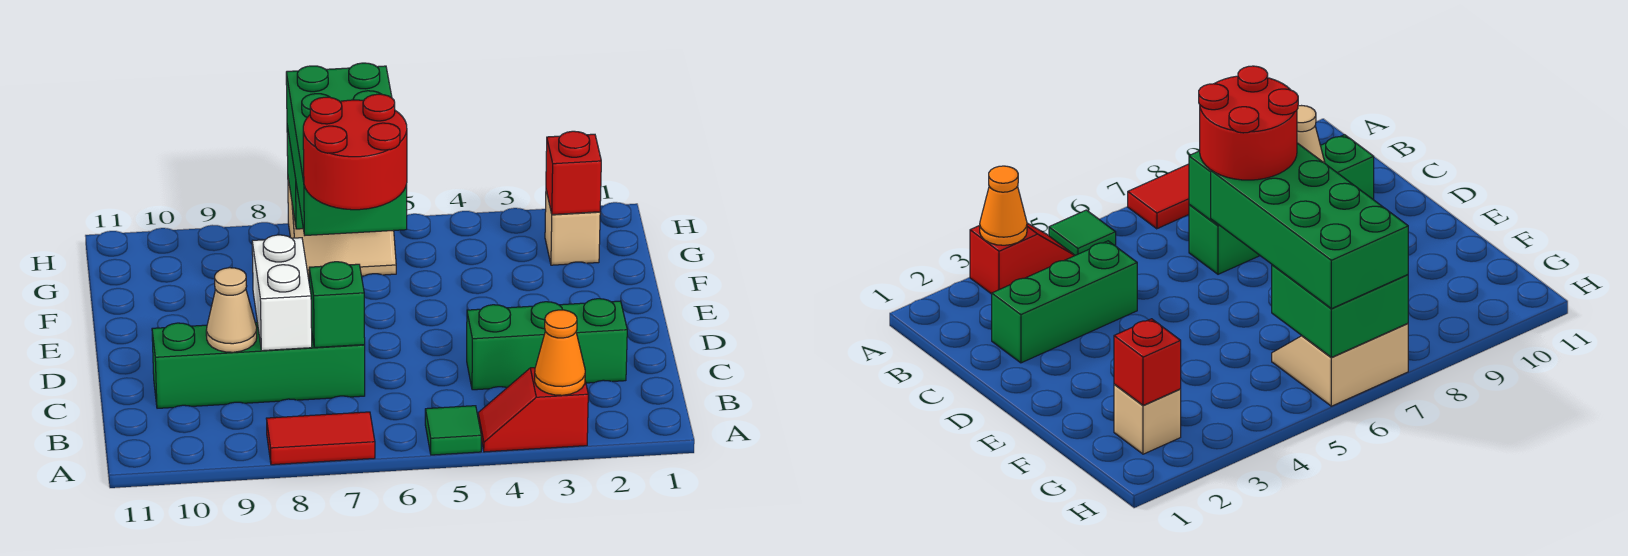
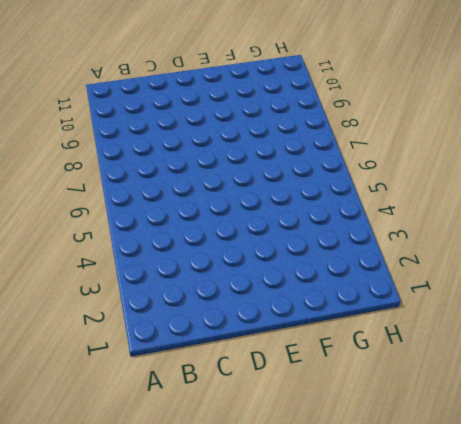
none -> red slope A3:A4 level 1 top 3
none -> green tile A5 level 1
none -> red tile A7:A8 level 1

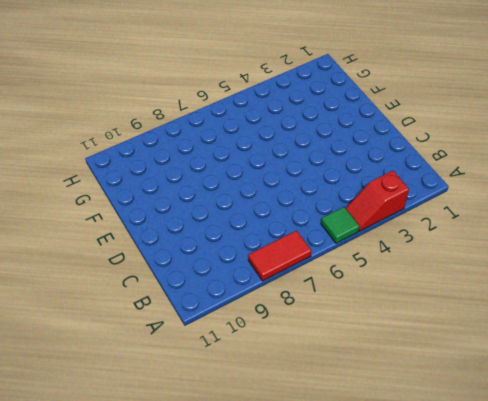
none -> green brick C2:C4 level 1
none -> green brick C7:C10 level 1
none -> tan brick G2 level 1

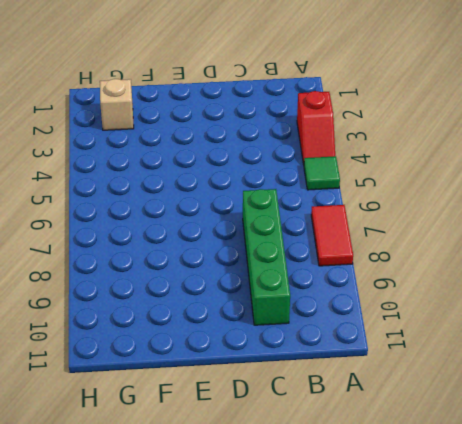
none -> green brick C2:C4 level 1
none -> tan slope G6:H7 level 1 top H
none -> orange cone A3 level 2

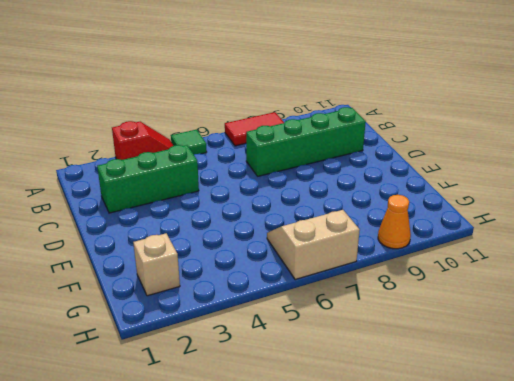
orange cone H9 level 1 -> orange cone A3 level 2
none -> green brick C7 level 2
none -> white brick C8:D8 level 2
none -> tan cone C9 level 2

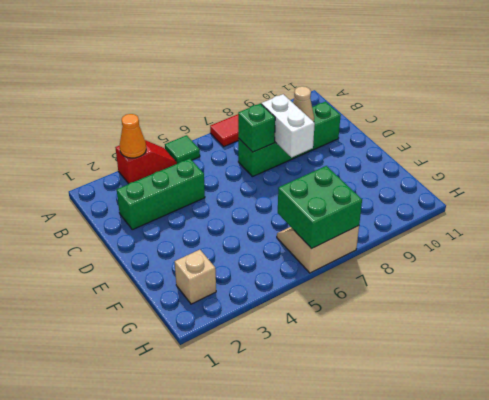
none -> red brick G2 level 2
none -> green brick E6:H7 level 3
none -> red round brick D6:E7 level 4

